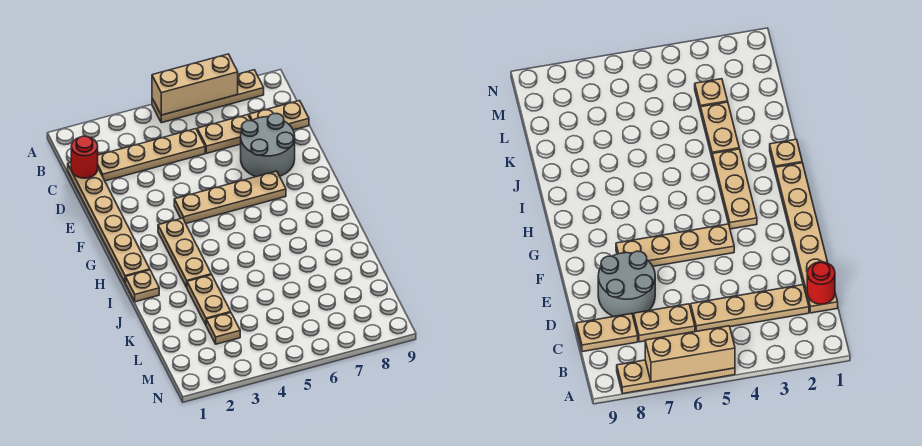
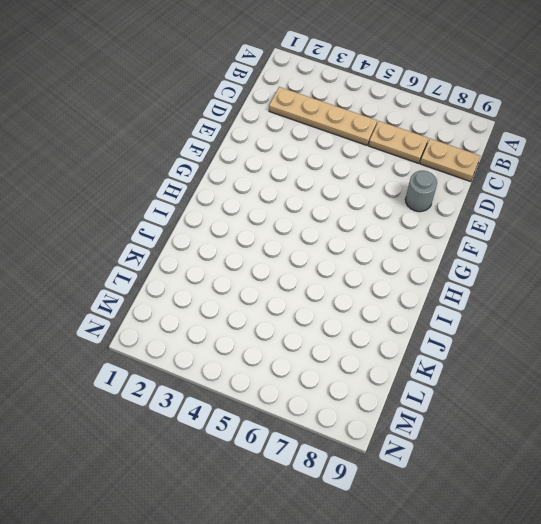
grey round brick E8 level 1 -> grey round brick D7:E8 level 1
none -> tan plate A5:A8 level 1
none -> tan plate C1:H1 level 1
none -> tan plate F4:F7 level 1

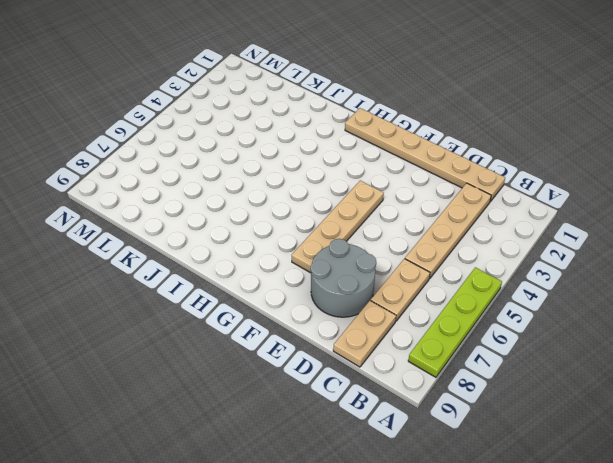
lime plate A5:A8 level 1 -> tan plate A5:A8 level 1
none -> tan plate G3:I3 level 1
none -> tan plate I1 level 1
none -> tan plate J3:K3 level 1

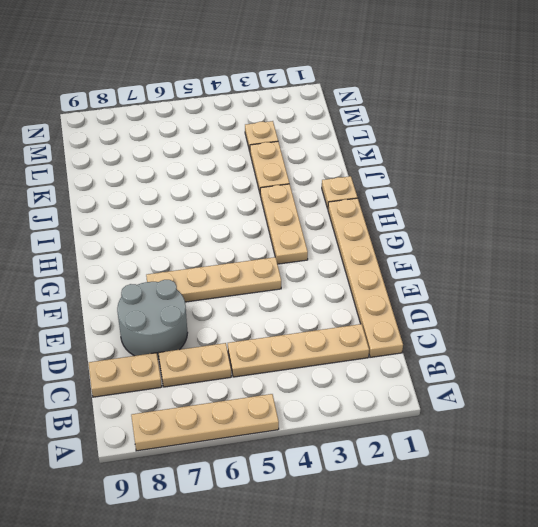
none -> tan brick A5:A7 level 2
none -> red round brick C1 level 2

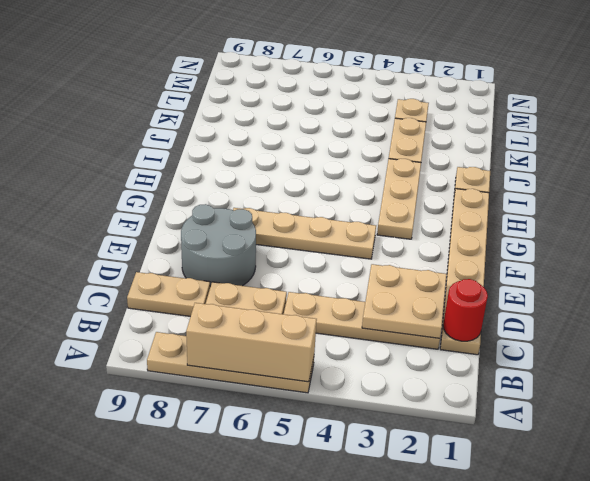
tan plate C2:D3 level 2 -> none

